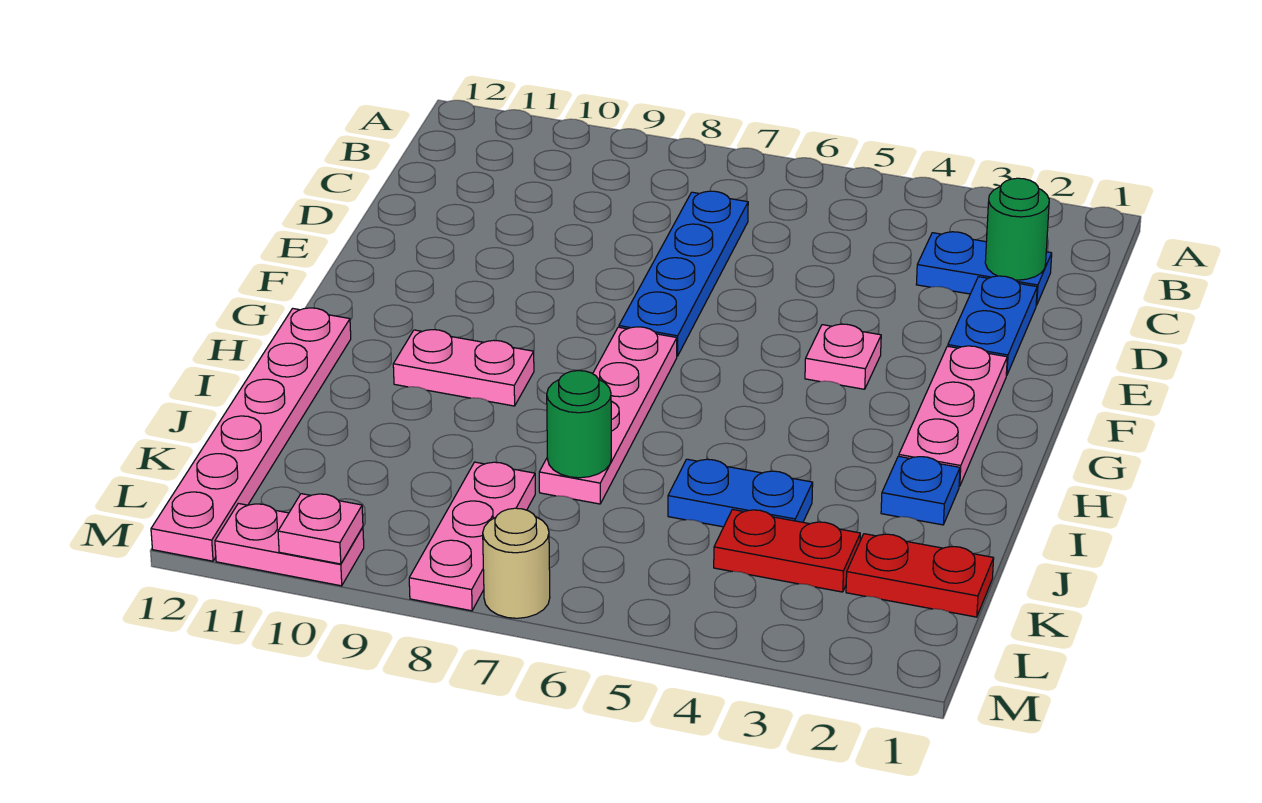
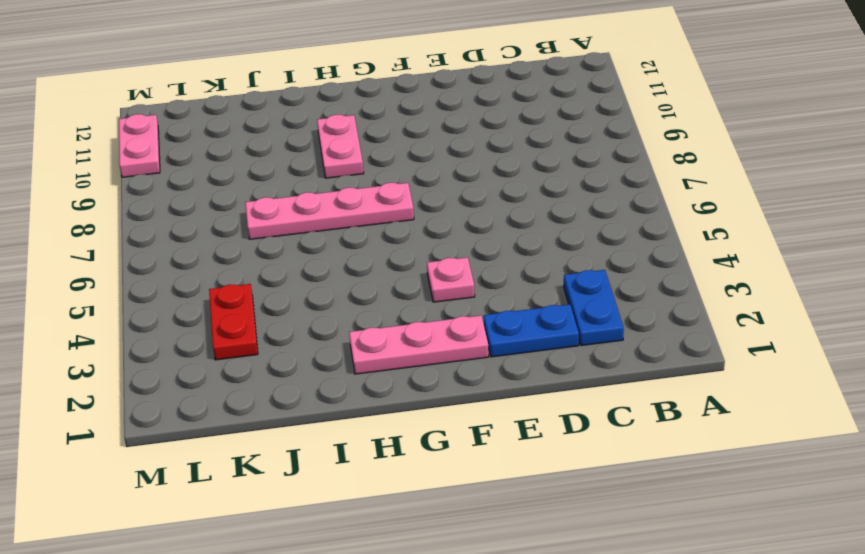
none -> blue plate C7:F7 level 1
none -> pink plate H12:M12 level 1
none -> blue plate I2 level 1

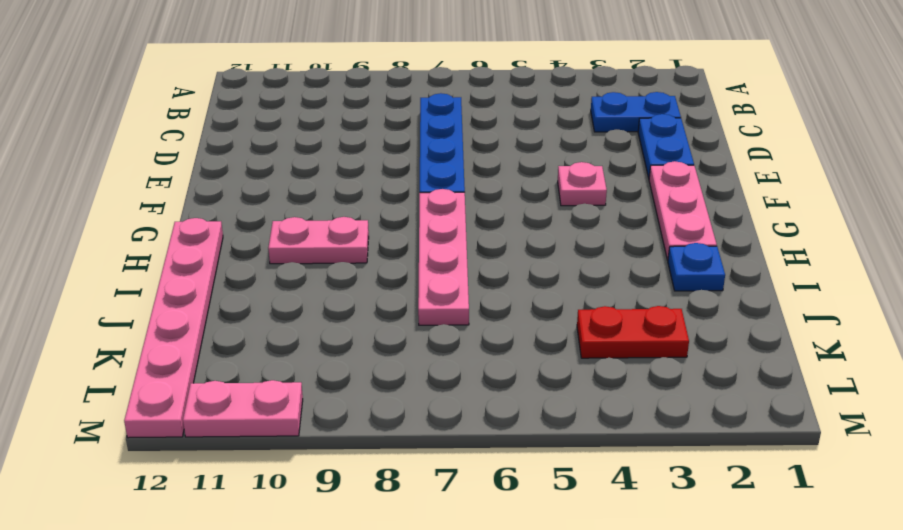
none -> blue plate J4:J5 level 1
none -> red plate K1:K2 level 1
none -> pink plate K8:M8 level 1

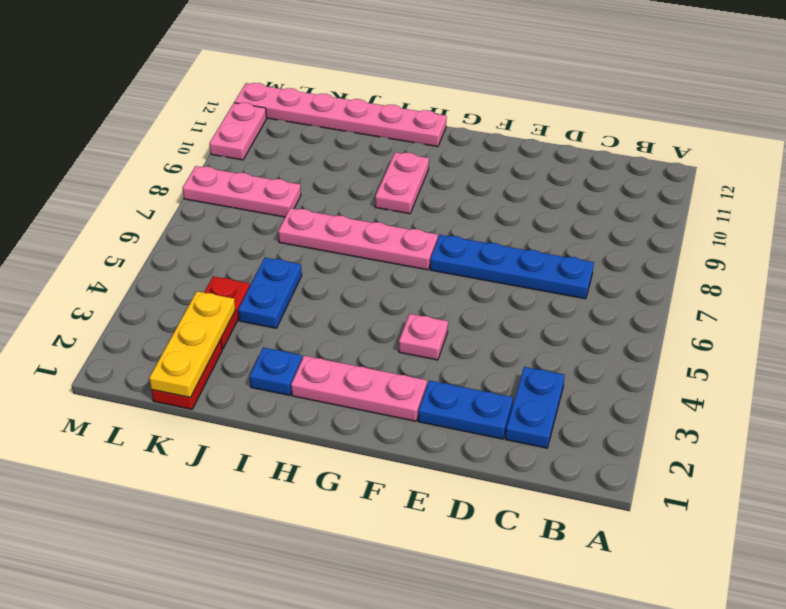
yellow plate K1:K3 level 2 -> none
none -> tan round brick M7 level 1
none -> green round brick C2 level 2
none -> green round brick J7 level 2

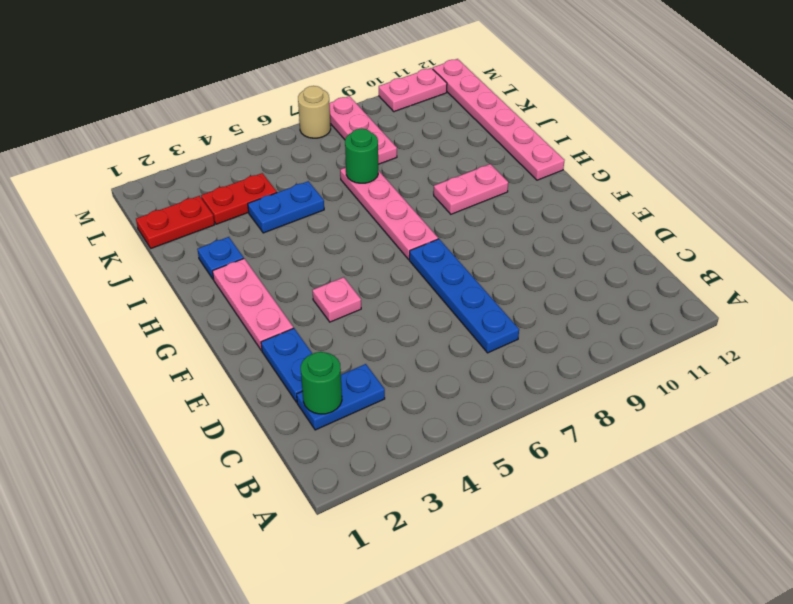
none -> pink plate M10 level 2

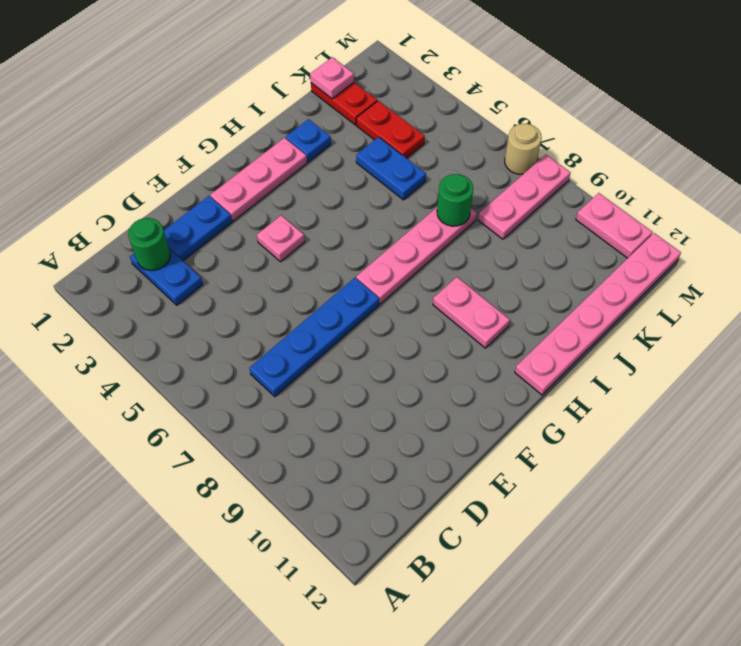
pink plate K1 level 2 -> pink plate M10 level 2

